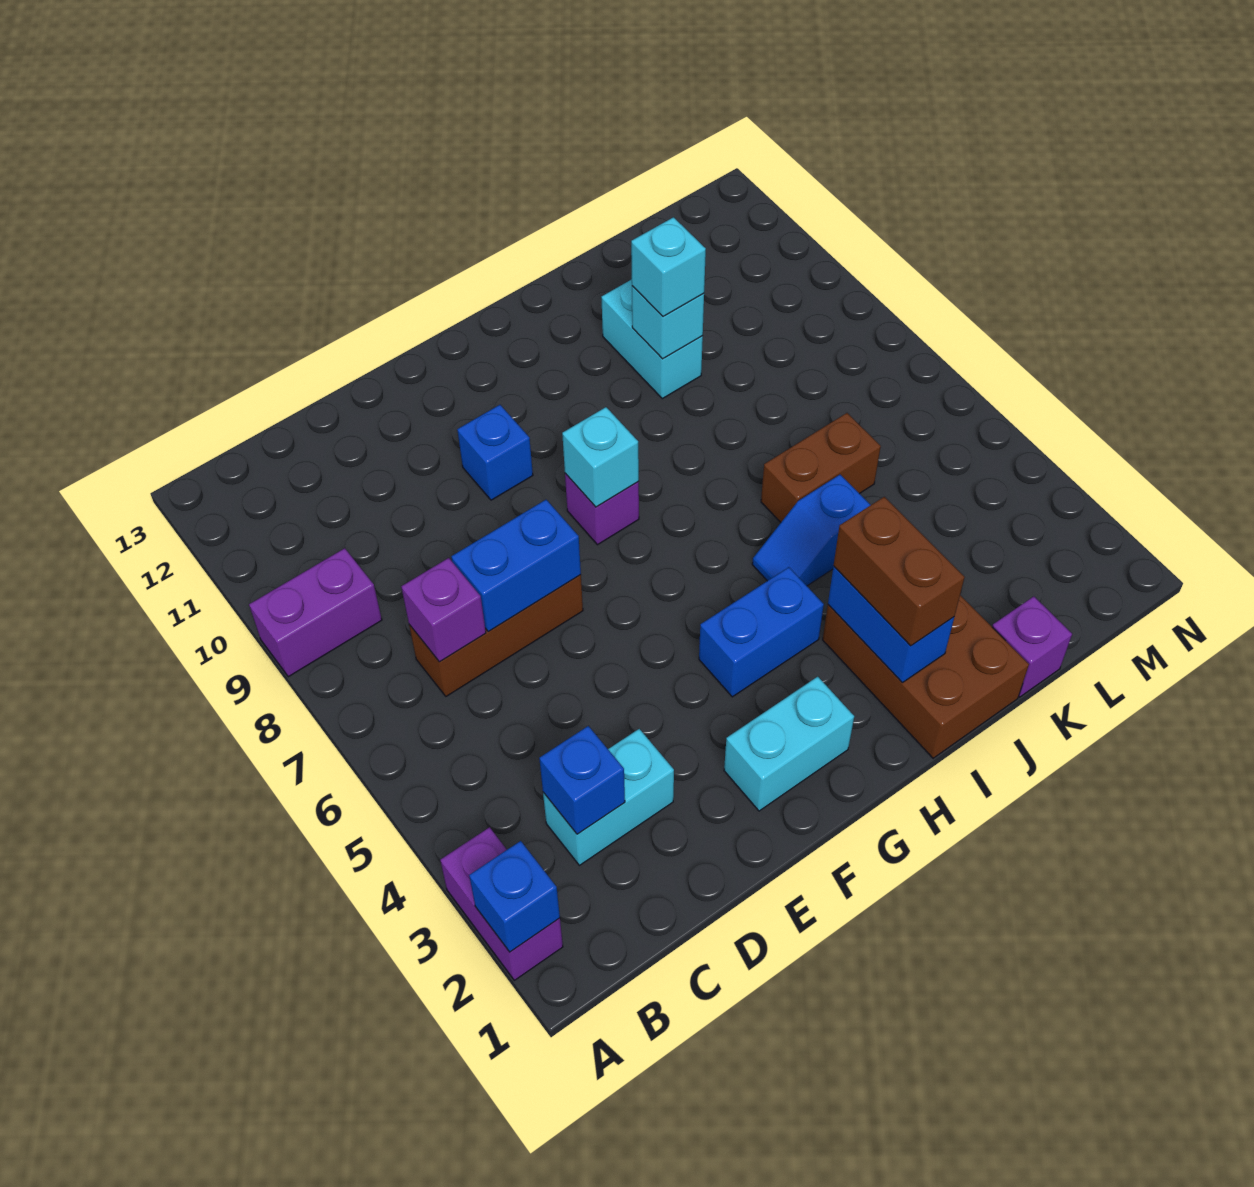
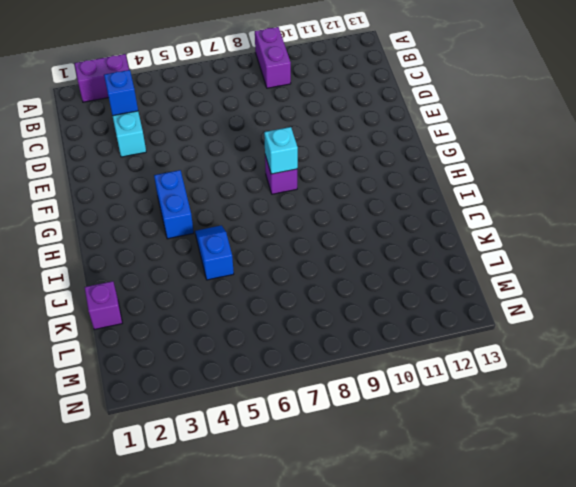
none -> brown brick C7:E7 level 1
none -> cyan brick F2:G2 level 1
none -> blue brick F10 level 1

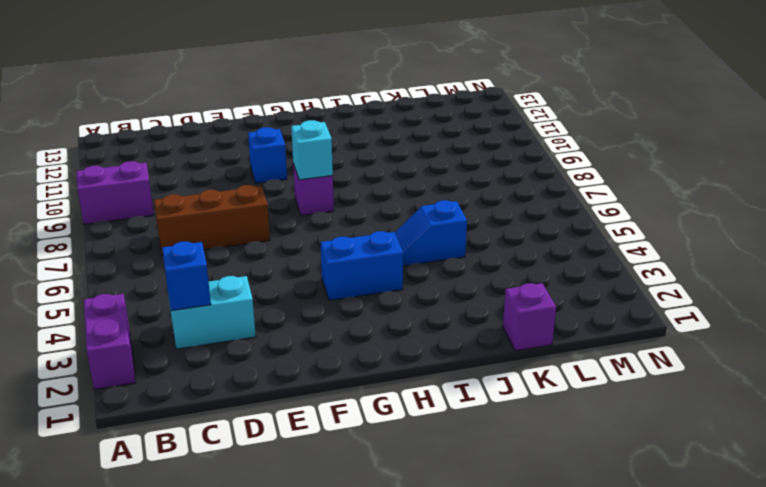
none -> cyan brick F2:G2 level 1
none -> brown brick I1:J3 level 1
none -> brown brick J6:K6 level 1

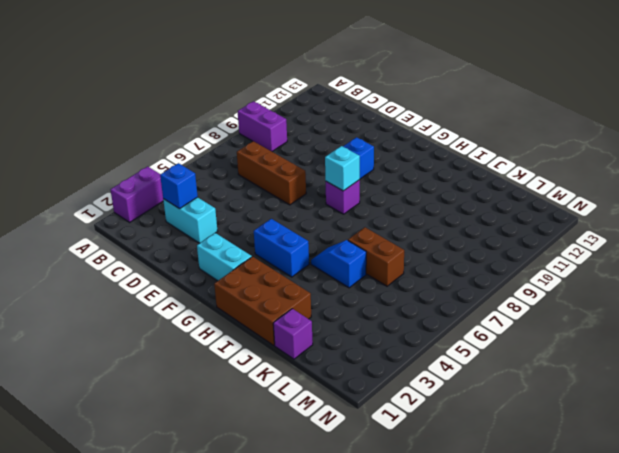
brown brick H1:J2 level 1 -> brown brick I1:J3 level 1
none -> cyan brick J10:J11 level 1
none -> blue brick A2 level 2
none -> purple brick C7 level 2

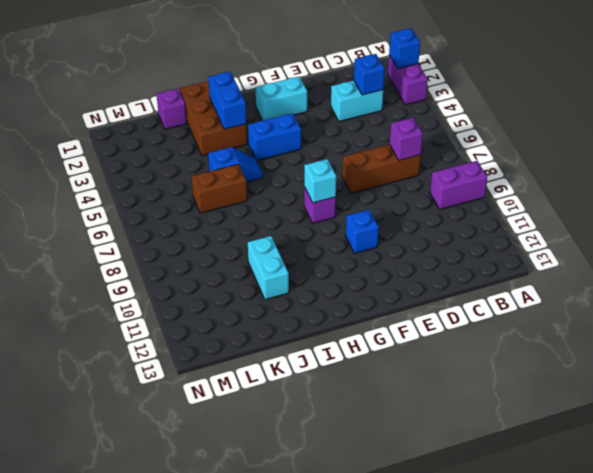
none -> blue brick D7:E7 level 2
none -> cyan brick J10 level 2
none -> brown brick I2:I3 level 3

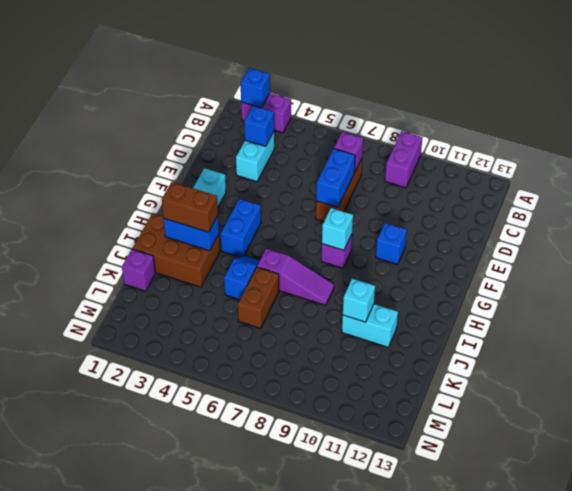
purple slope I6:I8 level 1 top 6 -> none
none -> cyan brick J10 level 3

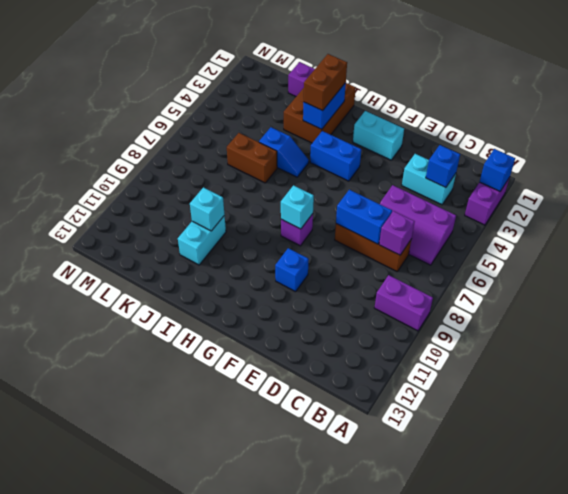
purple slope B5:D6 level 1 top 5 -> none
none -> cyan brick J10 level 3

